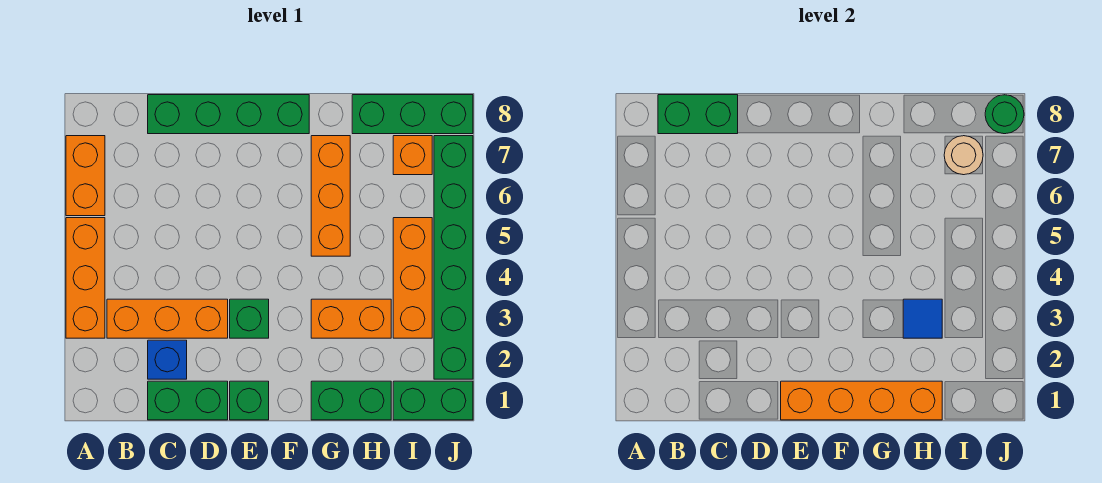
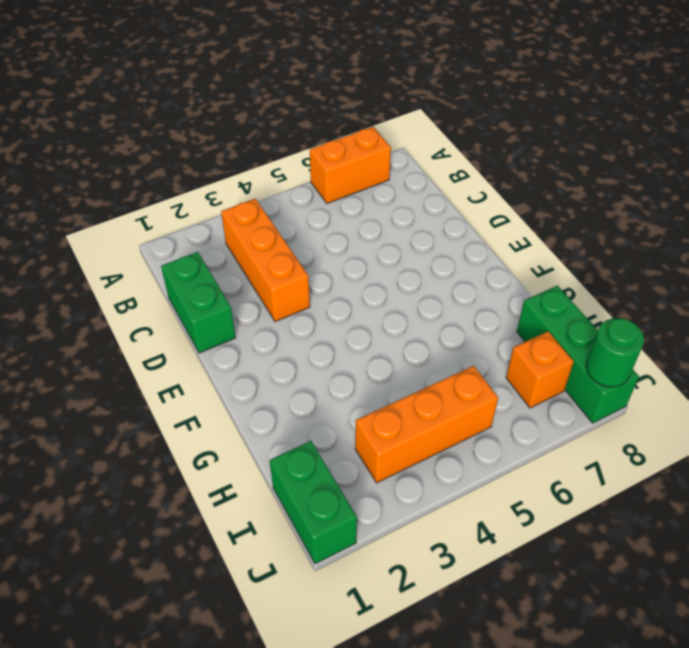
none -> orange brick A3:A5 level 1
none -> blue brick C2 level 1
none -> green brick C8:F8 level 1

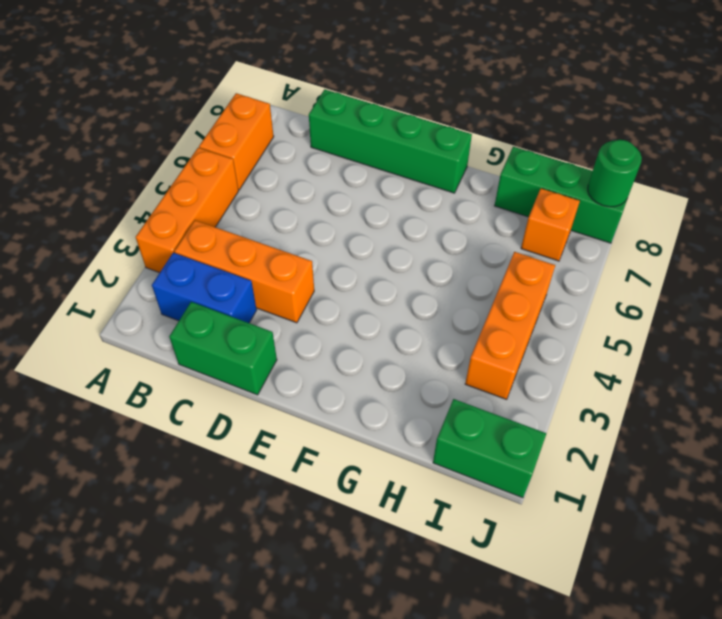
blue brick B2:C2 level 1 -> blue brick C2 level 1
none -> green brick E1 level 1
none -> green brick E3 level 1
none -> green brick G1:H1 level 1

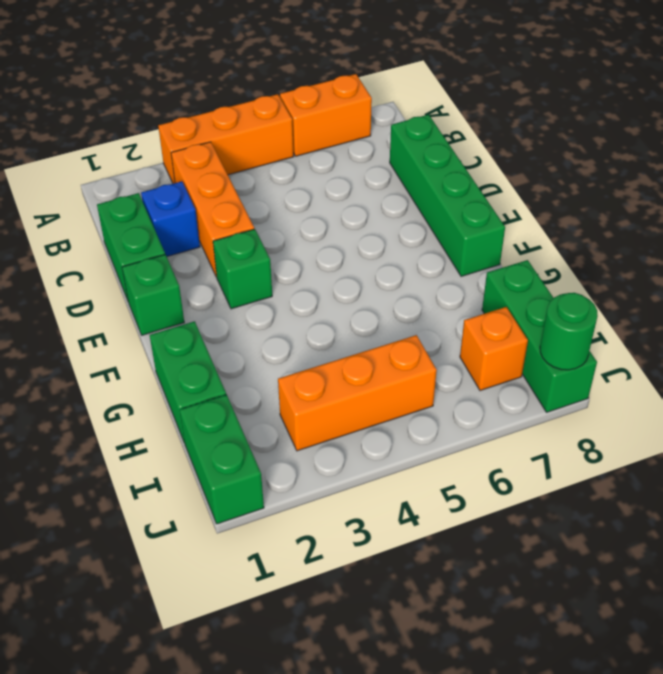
none -> orange brick G3:H3 level 1
none -> orange brick G5:G7 level 1
none -> green brick J2:J7 level 1

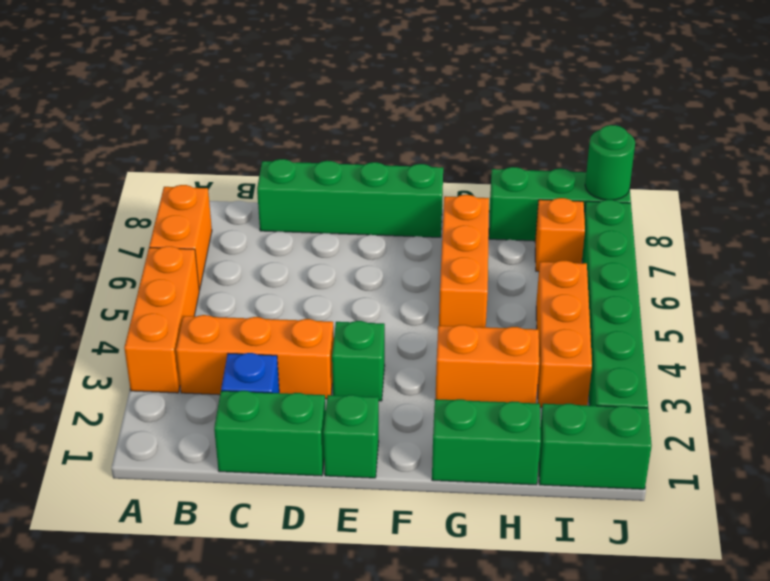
none -> green brick B8:C8 level 2
none -> orange brick E1:H1 level 2
none -> blue tile H3 level 2

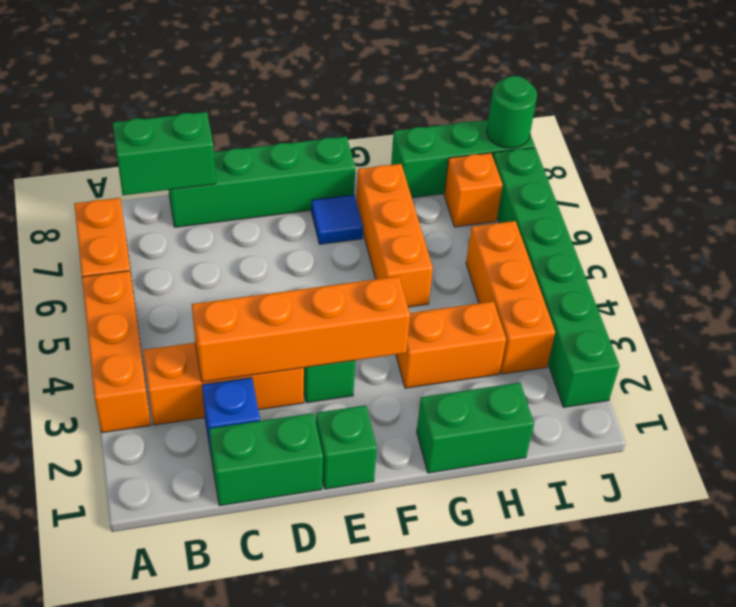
orange brick C3:F3 level 2 -> orange brick E1:H1 level 2
blue tile F7 level 1 -> blue tile H3 level 2
none -> green brick I1:J1 level 1
none -> tan round brick I7 level 2

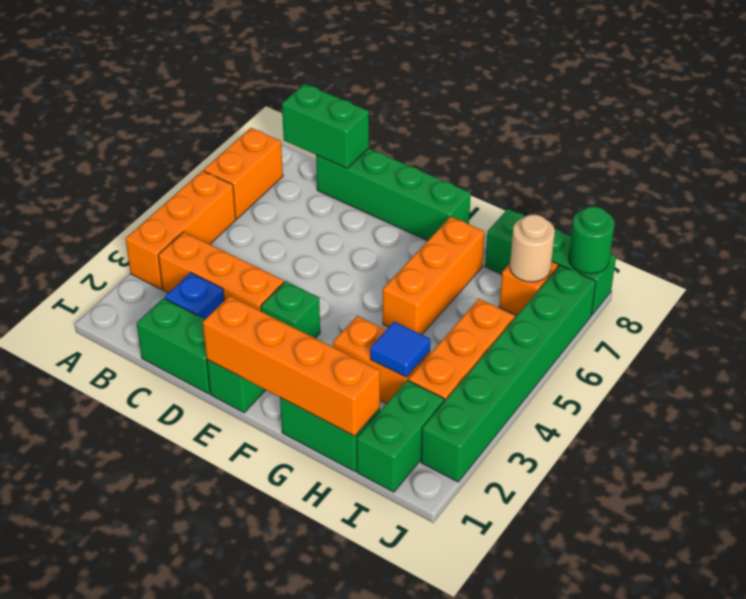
green brick I1:I2 level 1 -> green brick I1:J1 level 1

